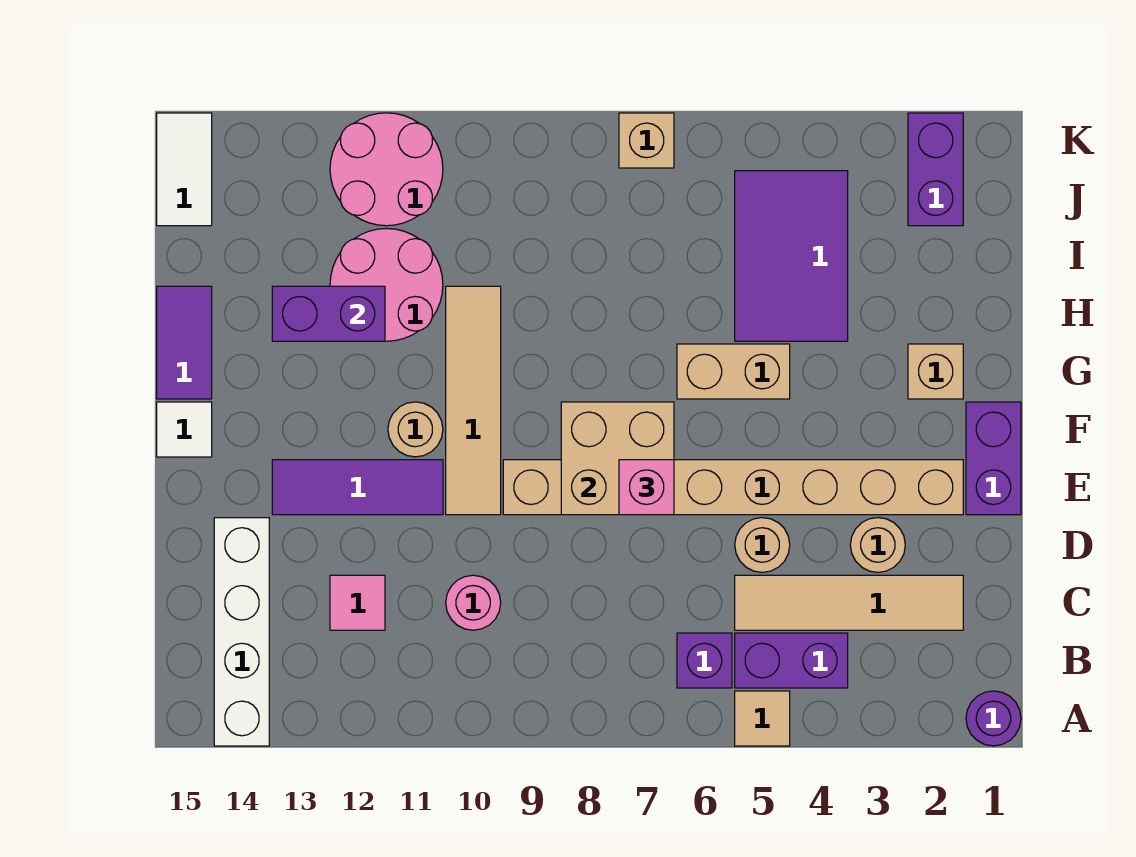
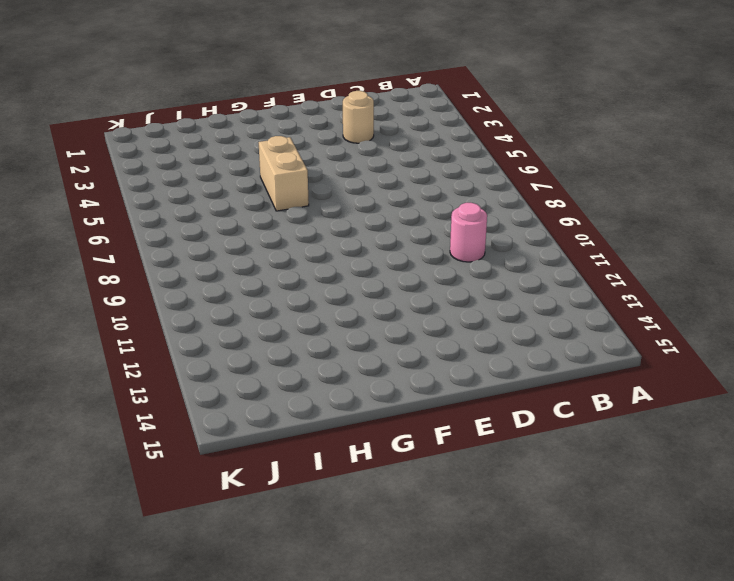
none -> purple round brick A1 level 1
none -> tan tile A5 level 1
none -> white brick A14:D14 level 1

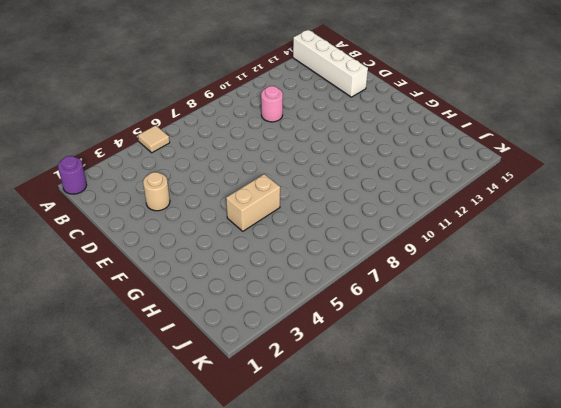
none -> purple brick B4:B5 level 1
none -> purple brick B6 level 1
none -> tan tile C2:C5 level 1

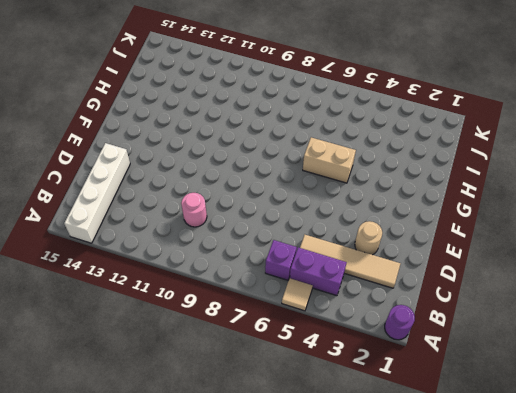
none -> pink tile C12 level 1
none -> tan round brick D5 level 1
none -> purple brick E1:F1 level 1

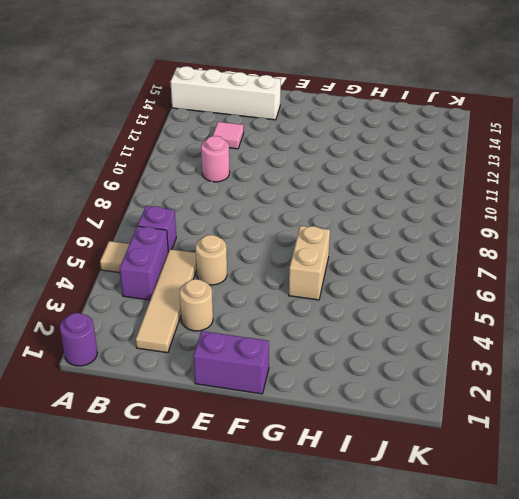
none -> tan brick E2:E9 level 1
none -> tan tile E10:H10 level 1
none -> purple tile E11:E13 level 1

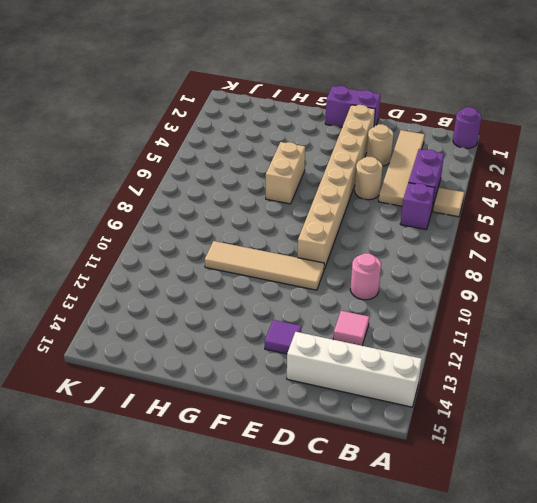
purple tile E13 level 1 -> purple tile E11:E13 level 1
none -> tan round brick F11 level 1
none -> white tile F15 level 1
none -> tan brick G2 level 1

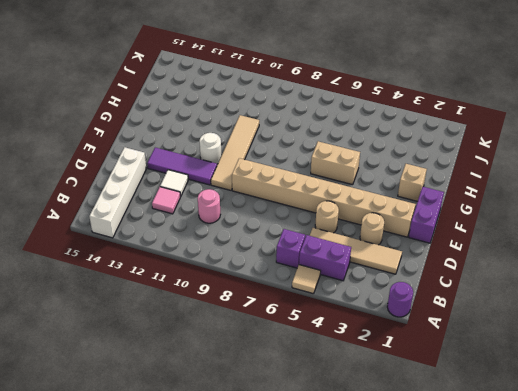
white tile D12 level 1 -> white tile F15 level 1
white round brick F11 level 1 -> tan round brick F11 level 1
none -> purple tile G15:H15 level 1
none -> purple tile H4:J5 level 1
none -> pink round brick H11:I12 level 1

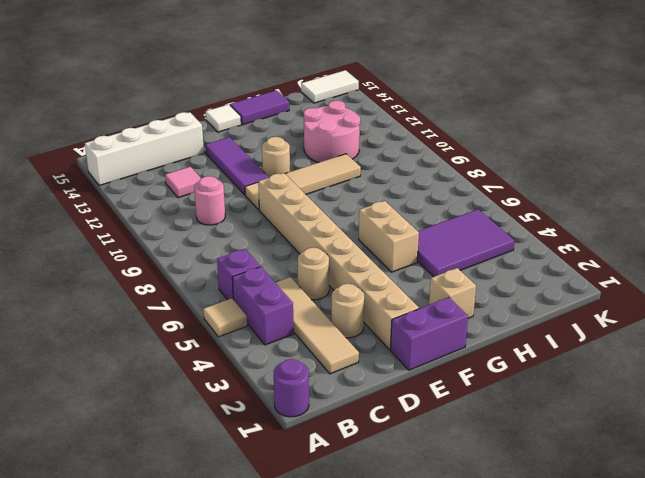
none -> purple brick J2:K2 level 1
none -> pink round brick J11:K12 level 1
none -> tan brick K7 level 1

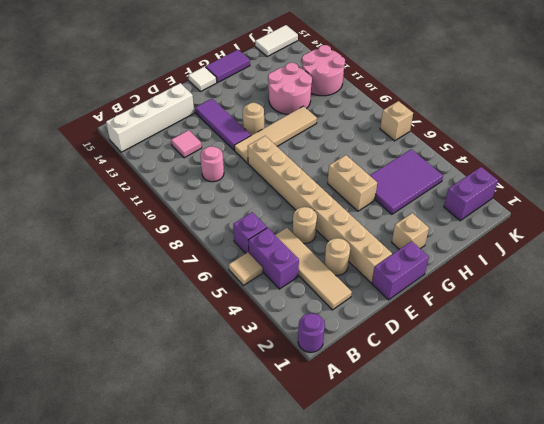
none -> tan brick E7:F8 level 2
none -> purple brick H12:H13 level 2
none -> pink brick E7 level 3

